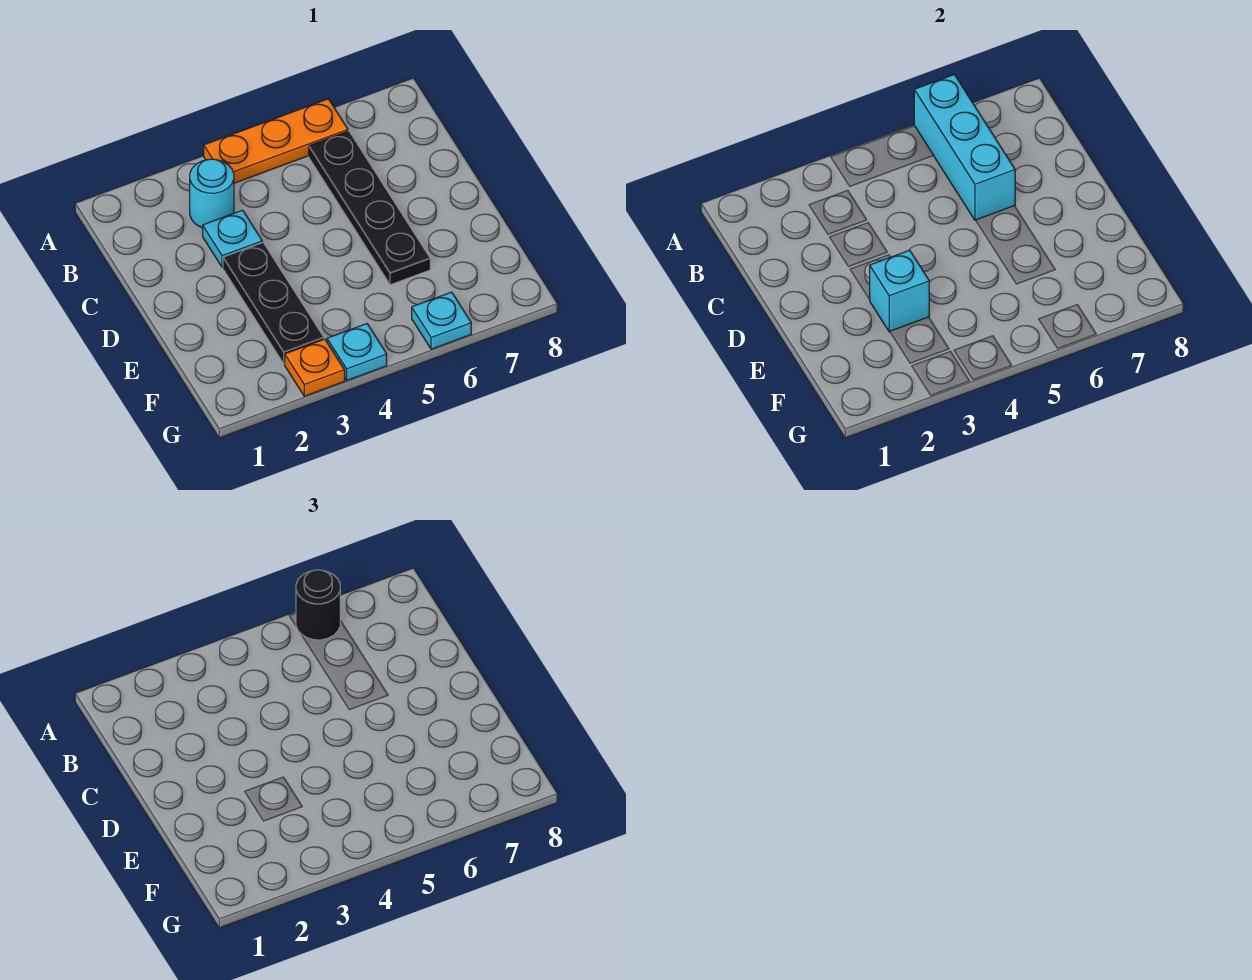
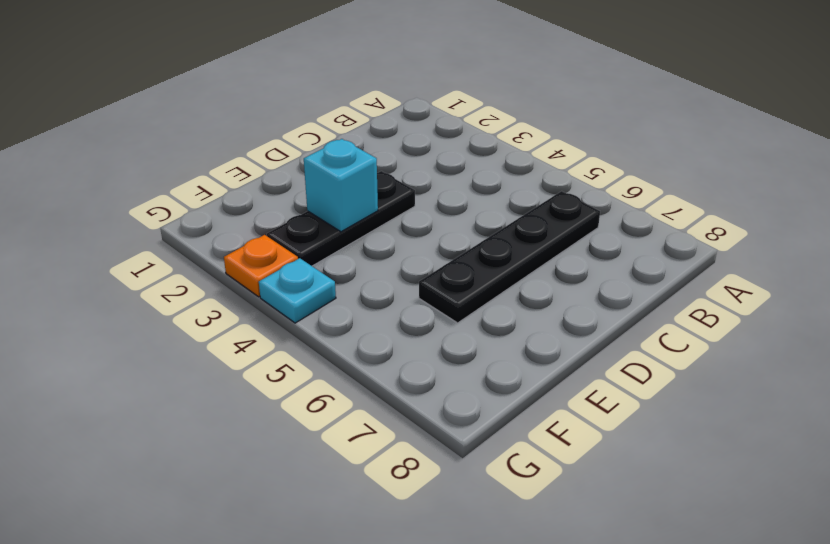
none -> orange plate A4:A6 level 1
none -> cyan round brick B3 level 1

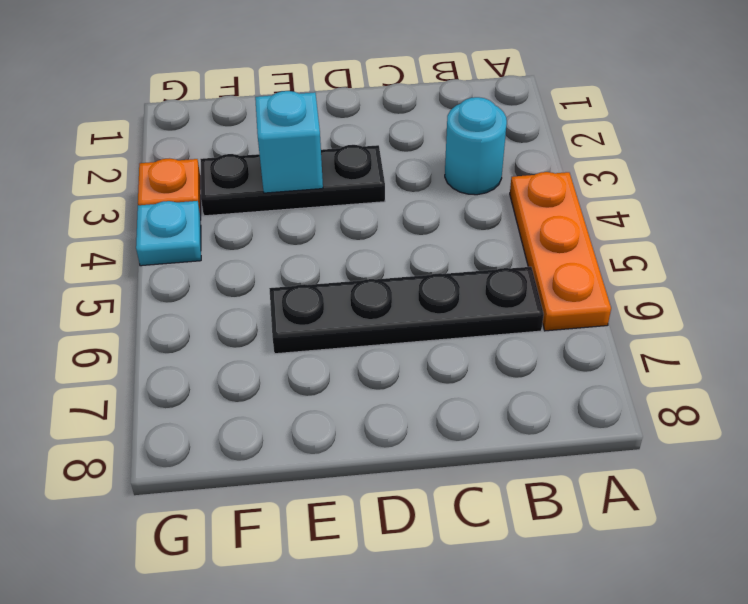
none -> cyan plate C3 level 1
none -> cyan plate G6 level 1

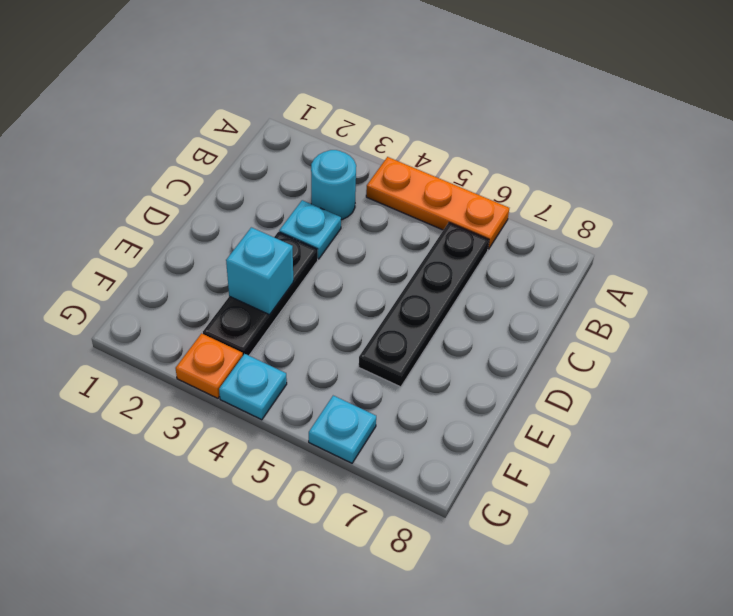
none -> cyan brick A6:C6 level 2
none -> black round brick A6 level 3

